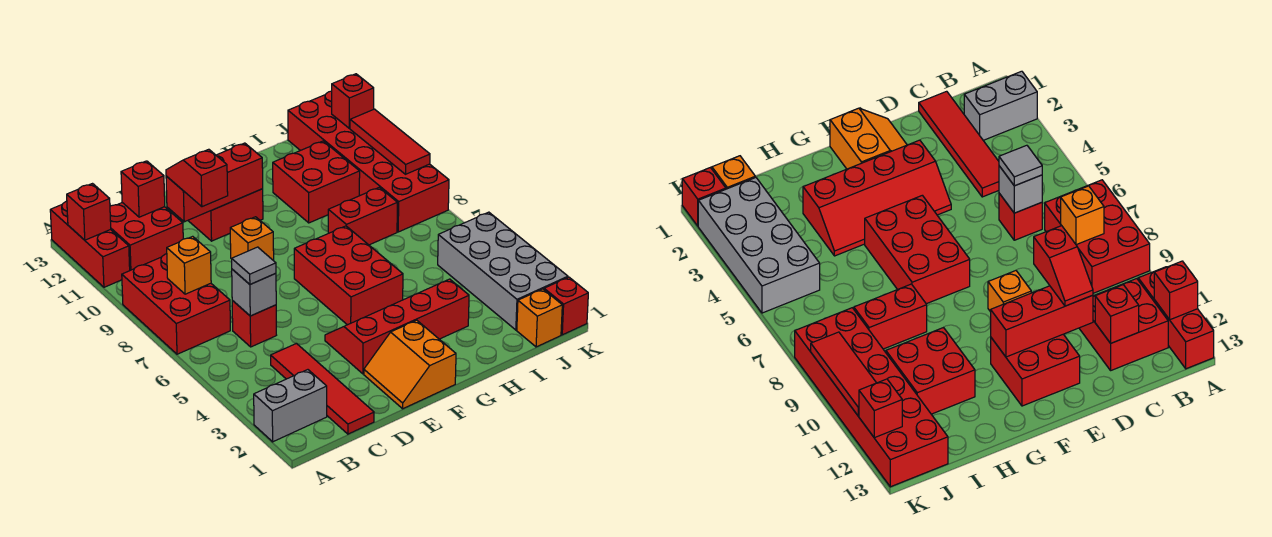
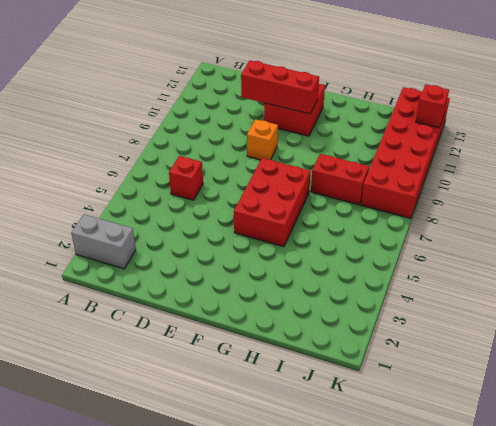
none -> red brick A7:B9 level 1
none -> red brick A11:A13 level 1
none -> red brick B11:C12 level 1

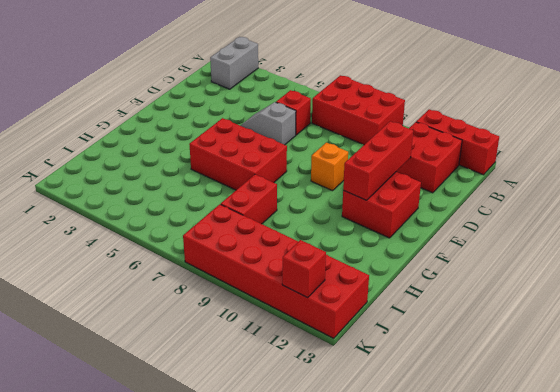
grey slope D5:D6 level 1 top 6 -> none
none -> red tile C1:C4 level 1
none -> orange slope E1:F2 level 1 top F
none -> red slope E3:H4 level 1 top 3

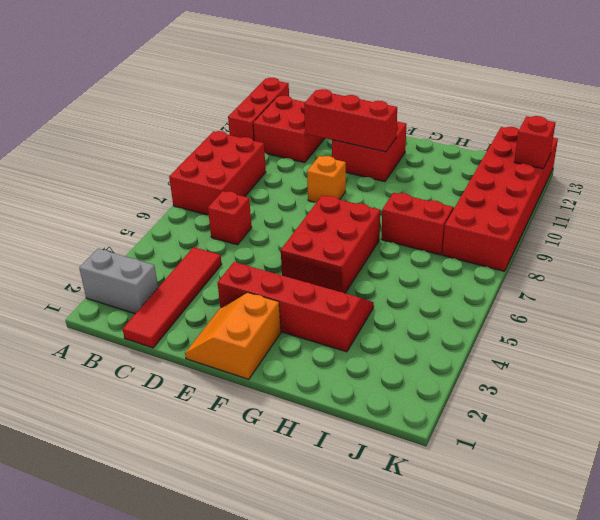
none -> red brick H10:I11 level 1
none -> orange brick J1 level 1
none -> grey brick J2:K5 level 1

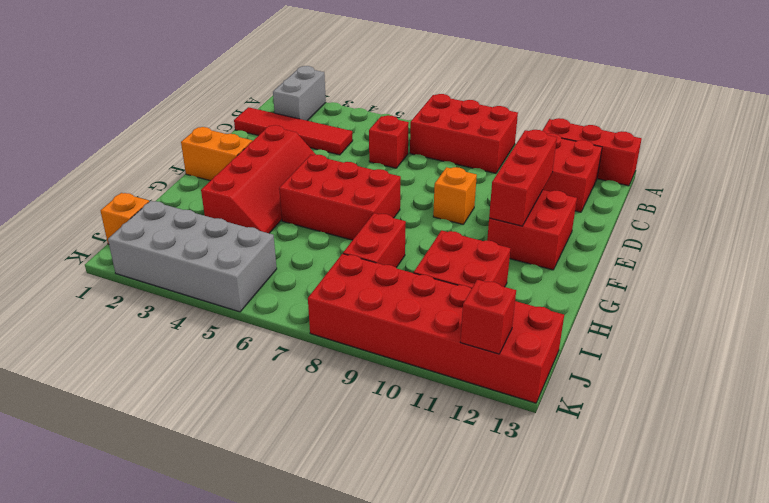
none -> red brick K1 level 1
none -> red brick A12 level 2
none -> orange brick B8 level 2

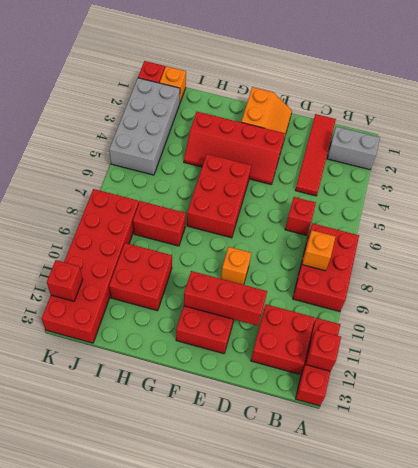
none -> grey brick C6 level 2
none -> red brick C12 level 2
none -> red tile K9:K11 level 2

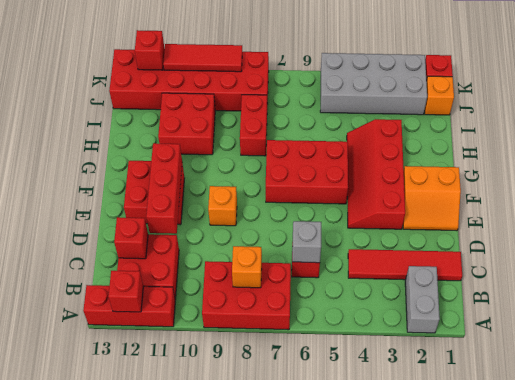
none -> grey tile C6 level 3
none -> red slope D10:D11 level 3 top 10

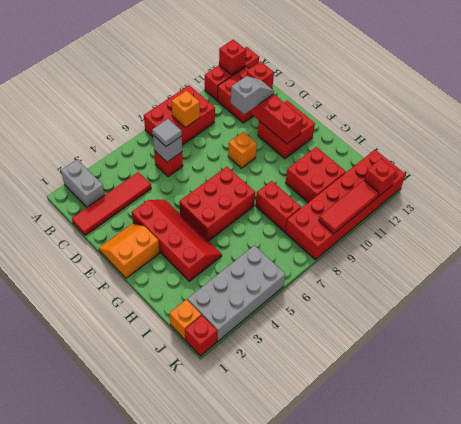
grey slope D10:D11 level 3 top 10 -> red slope D10:D11 level 3 top 10

